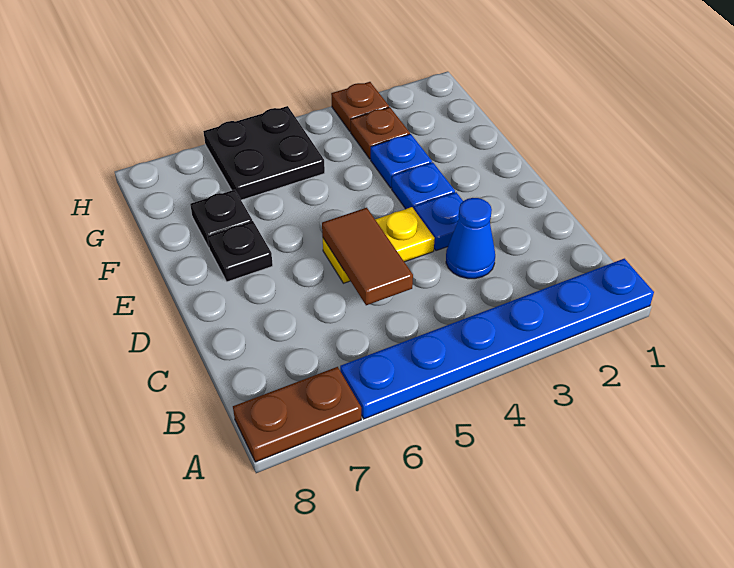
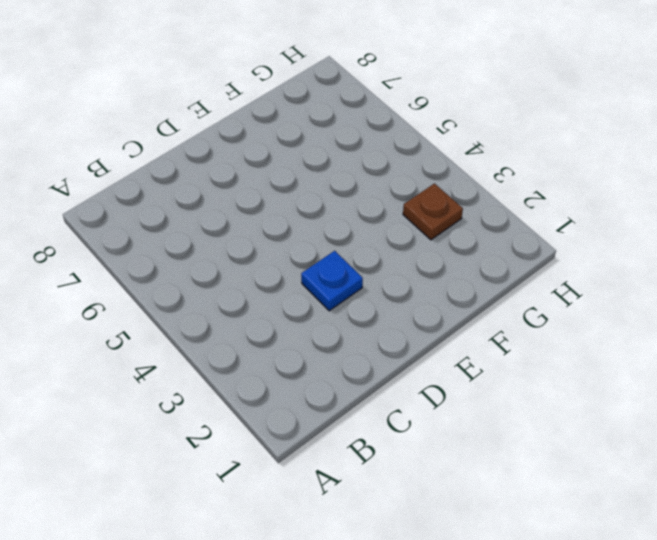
none -> blue plate A1:A6 level 1
none -> brown plate A7:A8 level 1
none -> blue cone C3 level 1

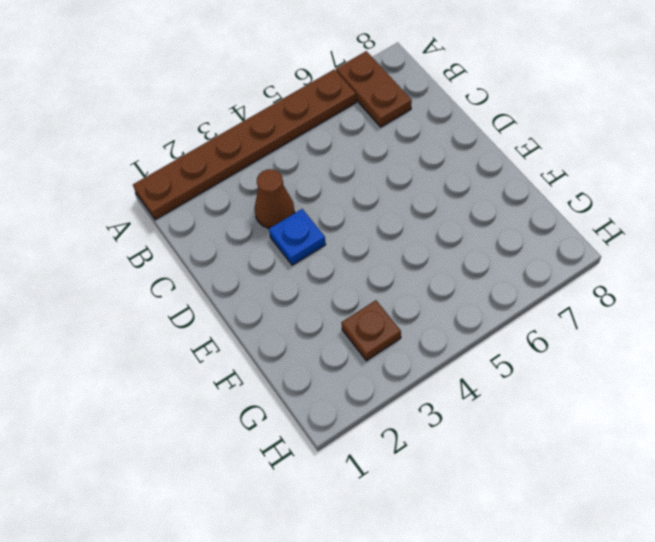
brown plate A1:A6 level 1 -> blue plate A1:A6 level 1
brown plate A7:B7 level 1 -> brown plate A7:A8 level 1
brown cone C3 level 1 -> blue cone C3 level 1
none -> yellow plate D4:D5 level 1
none -> blue plate E3 level 1
none -> black plate E7 level 1

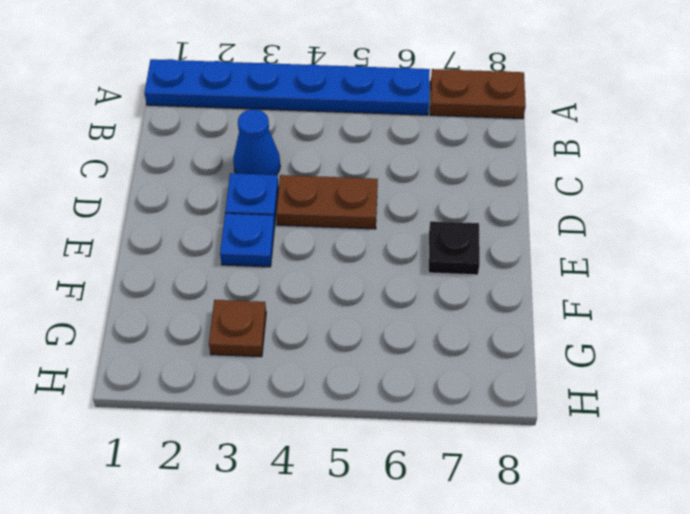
brown plate D4:D5 level 1 -> yellow plate D4:D5 level 1
none -> blue plate F3 level 1
none -> black plate F7 level 1
none -> black plate G5:H6 level 1

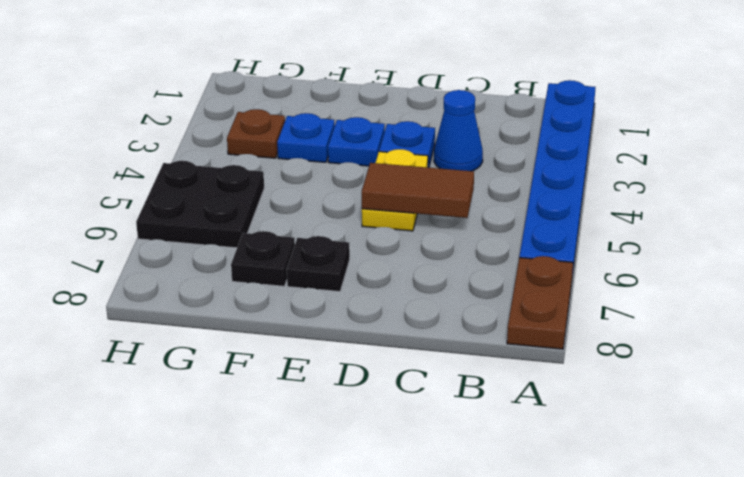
none -> brown plate H3 level 1

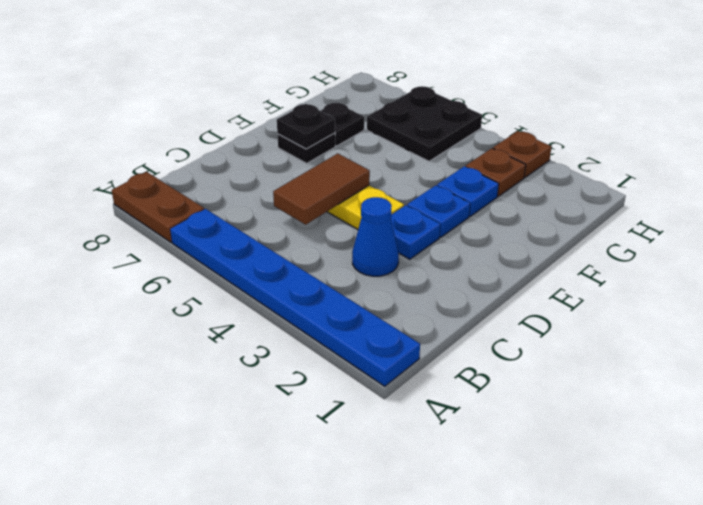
black plate E7 level 2 -> none

